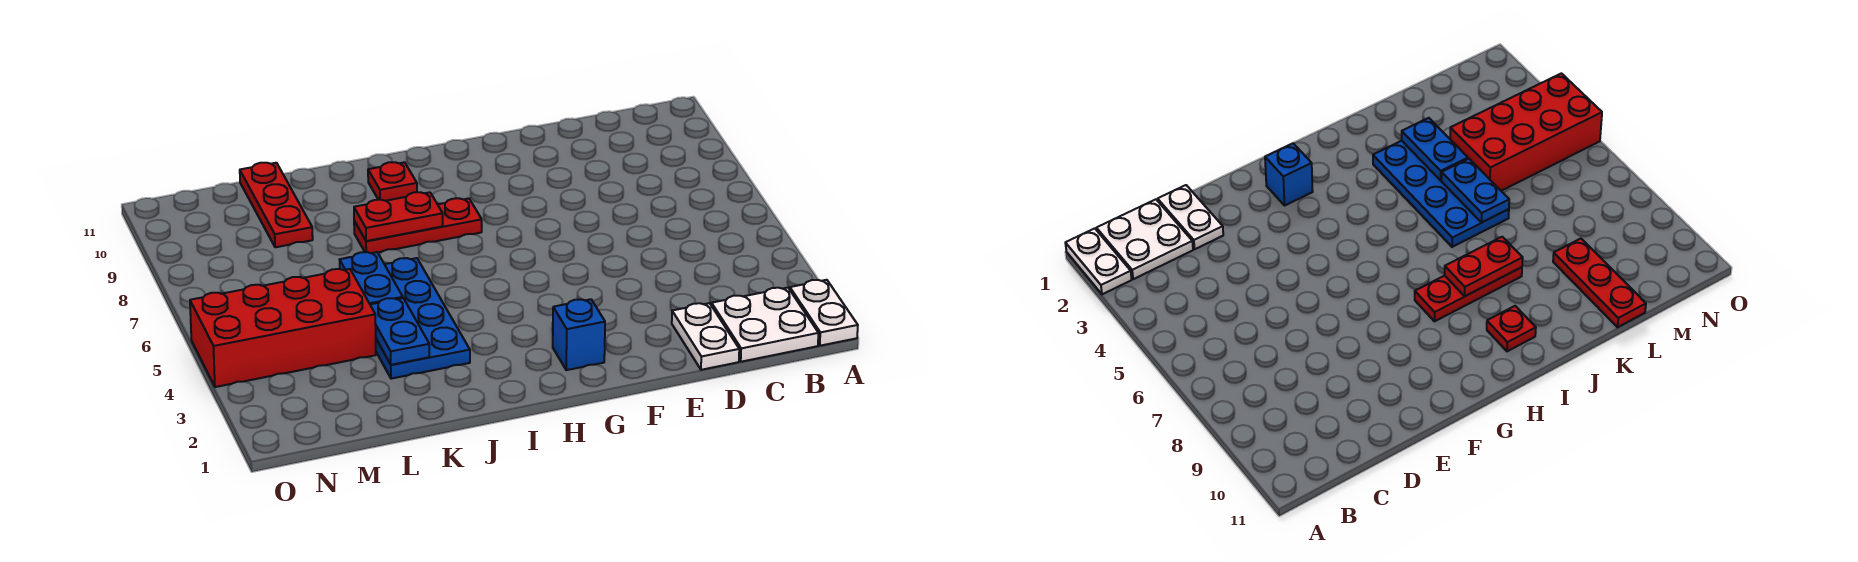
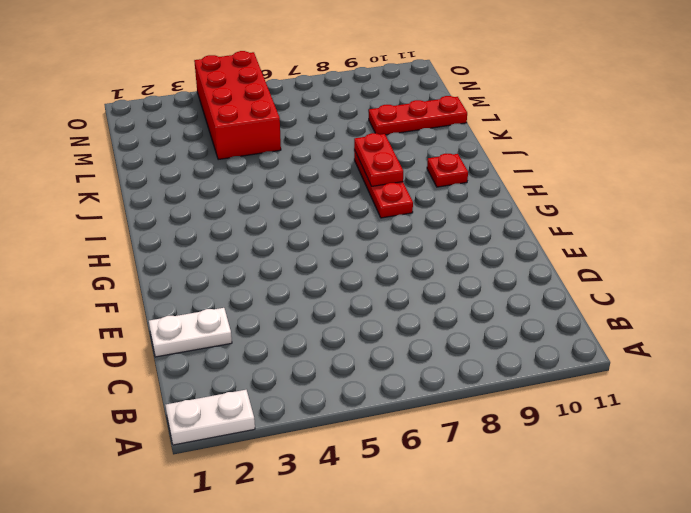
none -> white plate B1:C2 level 1
none -> blue brick G2 level 1
none -> blue plate J3:K6 level 1

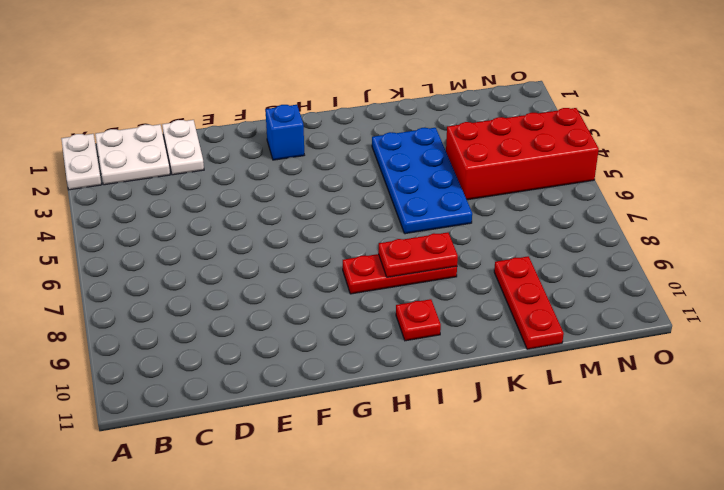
none -> blue plate K3:K4 level 2
none -> blue plate K5:K6 level 2

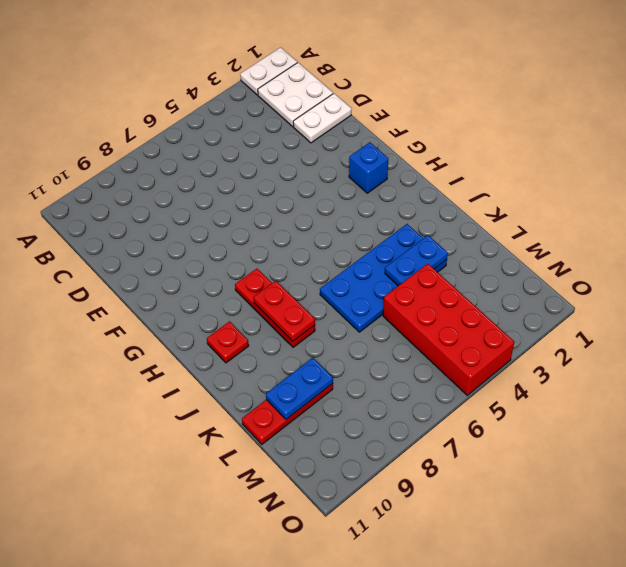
blue plate L9:L10 level 2 -> blue plate K5:K6 level 2

